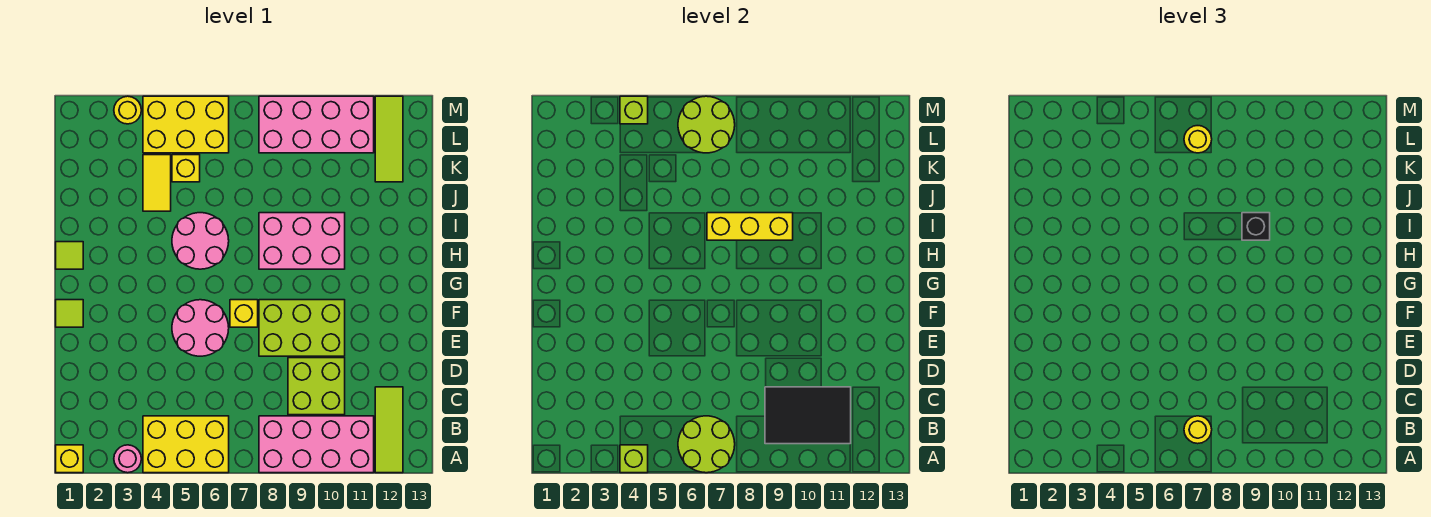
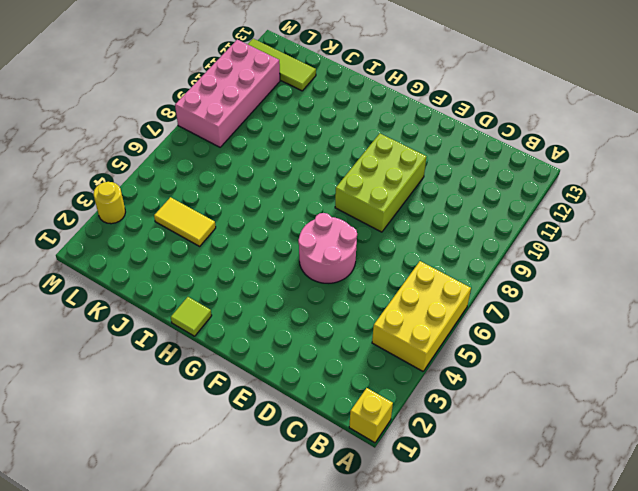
none -> pink round brick A3 level 1
none -> pink brick A8:B11 level 1
none -> lime tile A12:C12 level 1

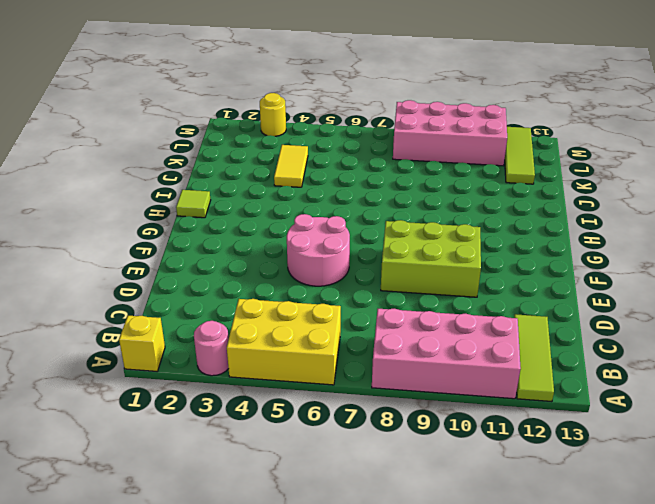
none -> lime brick C9:D10 level 1
none -> lime tile F1 level 1
none -> yellow brick F7 level 1

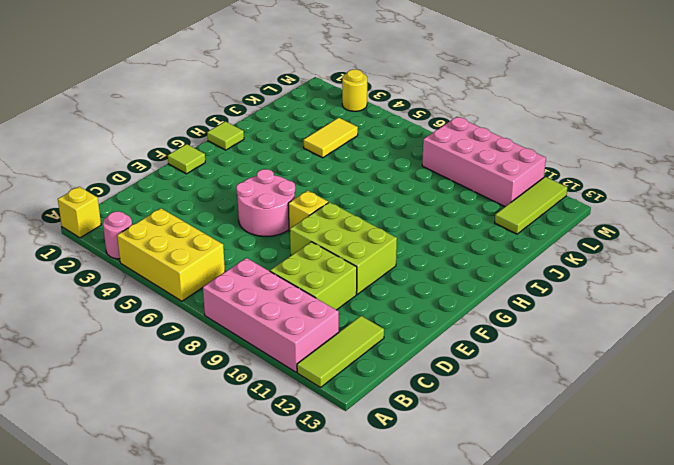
none -> pink round brick H5:I6 level 1
none -> pink brick H8:I10 level 1
none -> yellow brick K5 level 1

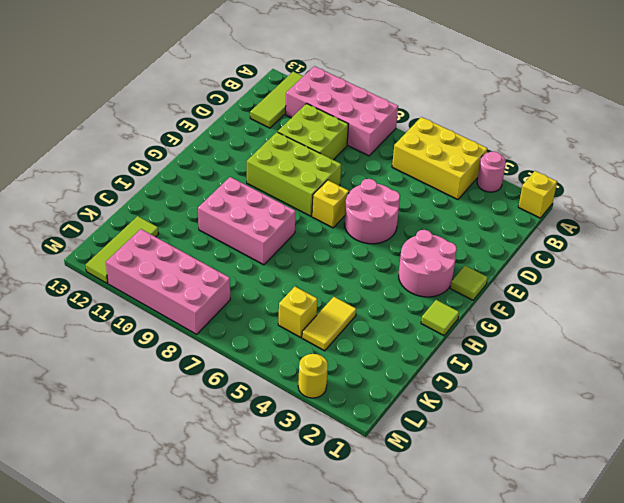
pink round brick F2:G3 level 1 -> pink round brick H5:I6 level 1
none -> yellow brick L4:M6 level 1
none -> lime brick A4 level 2
none -> lime round brick A6:B7 level 2

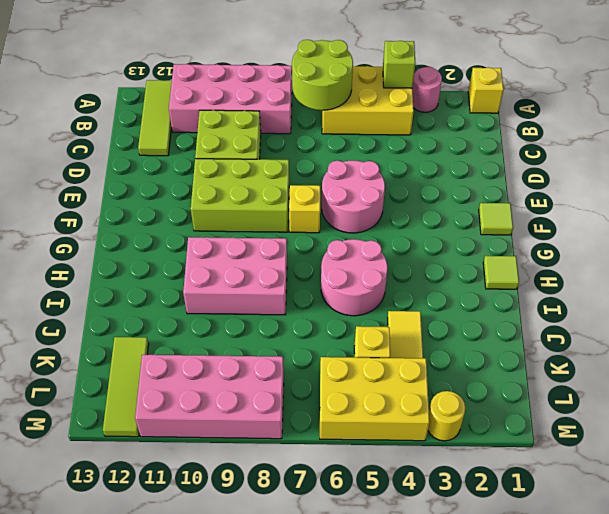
none -> black tile B9:C11 level 2
none -> yellow brick I7:I9 level 2
none -> lime round brick L6:M7 level 2

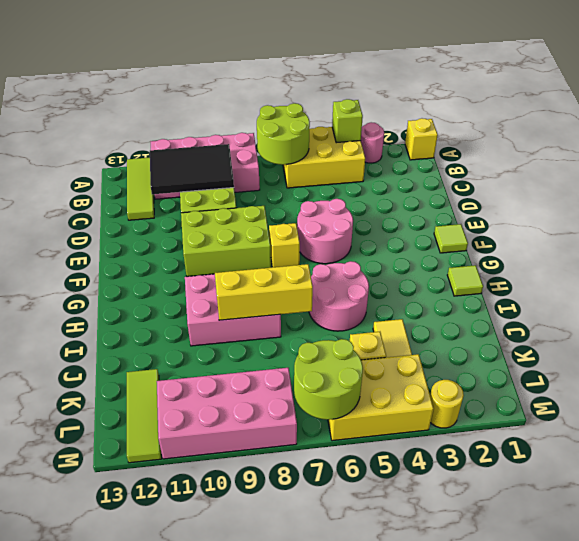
none -> lime brick M4 level 2
none -> yellow round brick B7 level 3
none -> black brick I9 level 3

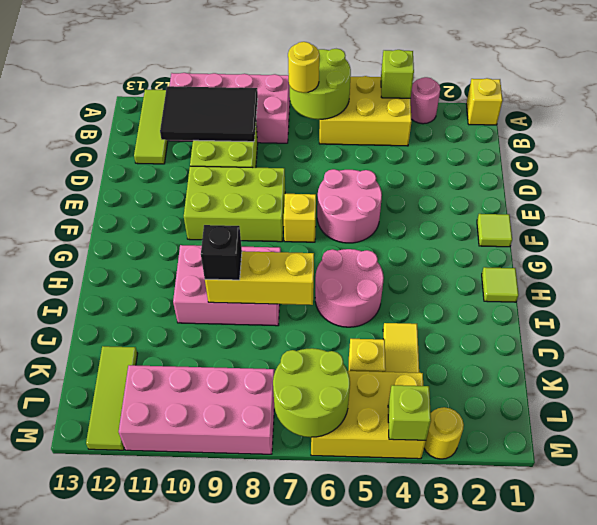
none -> yellow round brick L7 level 3

